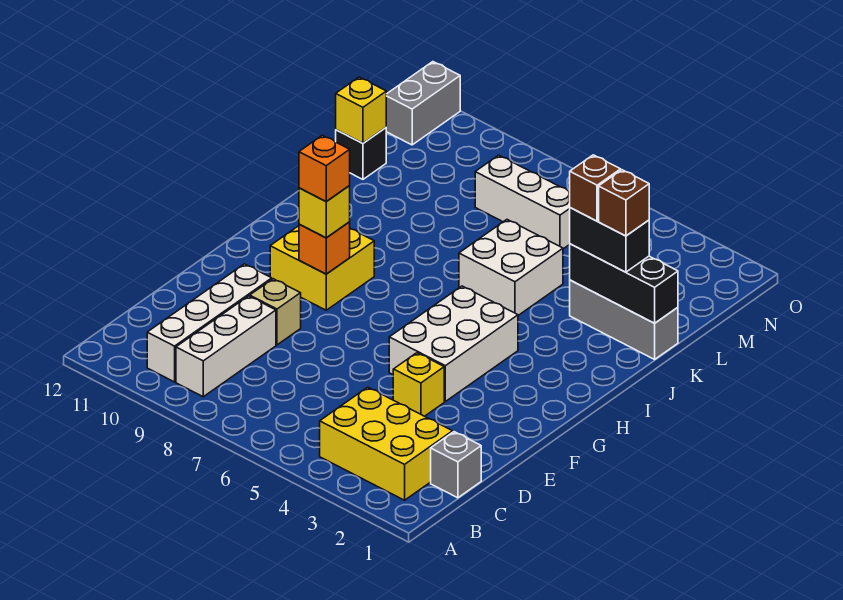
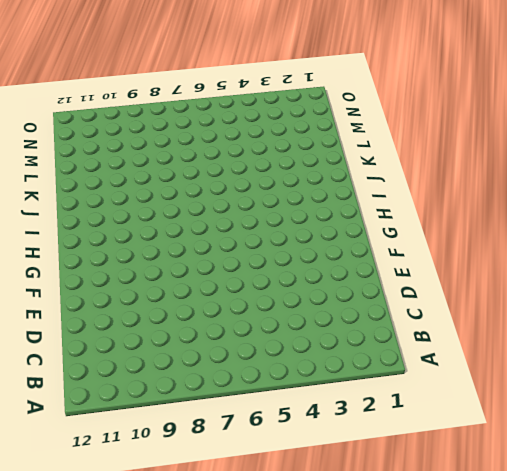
none -> yellow brick B2:C4 level 1
none -> white brick B9:D9 level 1
none -> white brick B10:E10 level 1

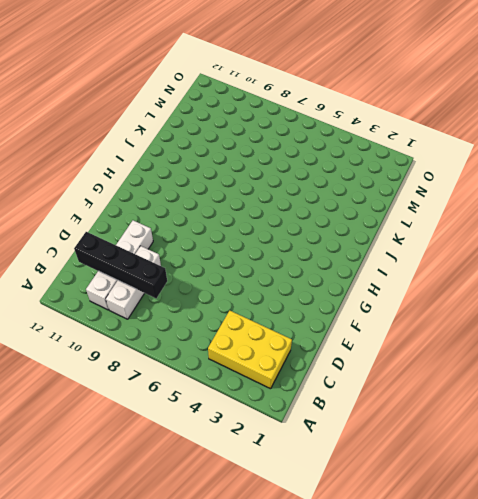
black brick C8:C11 level 2 -> none
none -> grey brick C1 level 1
none -> yellow brick E4 level 1
none -> tan brick E9 level 1

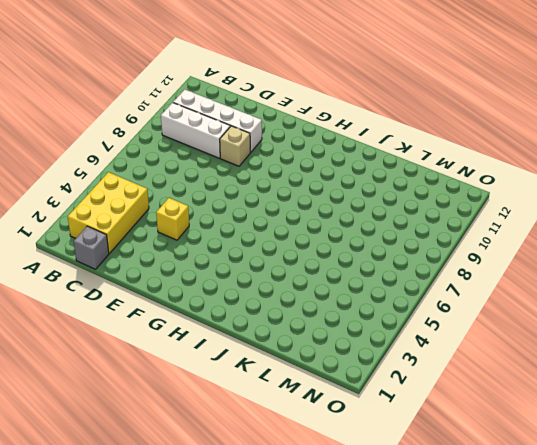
none -> white brick F4:H5 level 1
none -> yellow brick G9:H10 level 1
none -> white brick J5:K6 level 1

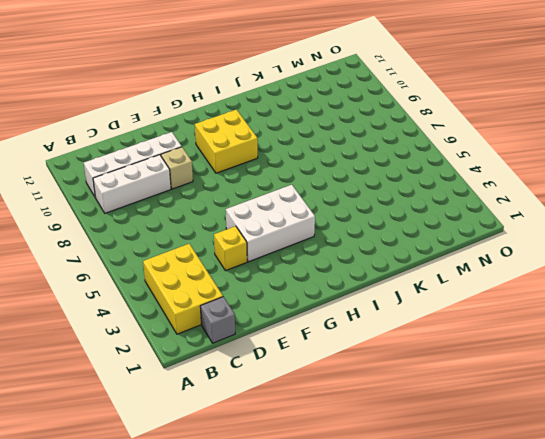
none -> white brick J5:K6 level 1
none -> grey brick K1:K3 level 1
none -> black brick L12 level 1

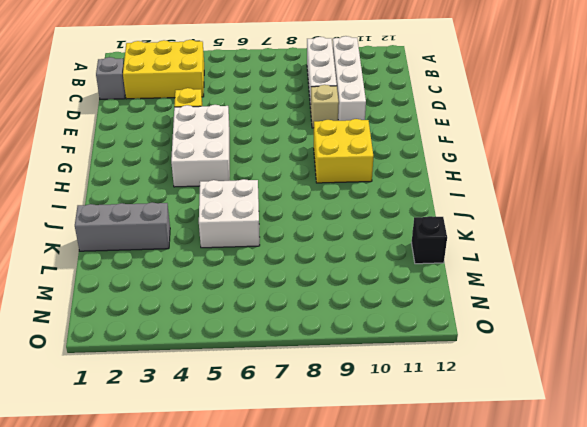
none -> white brick M6:M8 level 1
none -> grey brick N12:O12 level 1
none -> orange brick G9 level 2

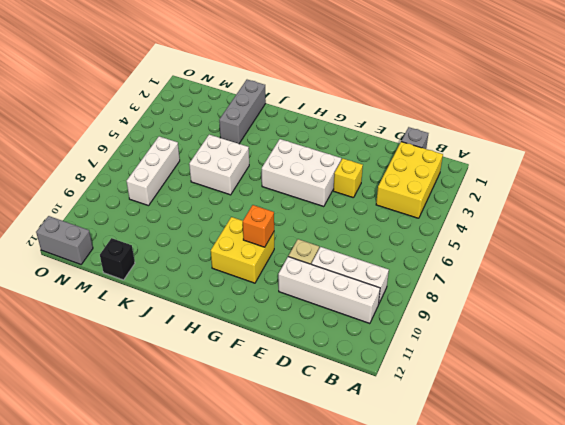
none -> black brick K1:K3 level 2
none -> yellow brick L12 level 2
none -> yellow brick G9 level 3

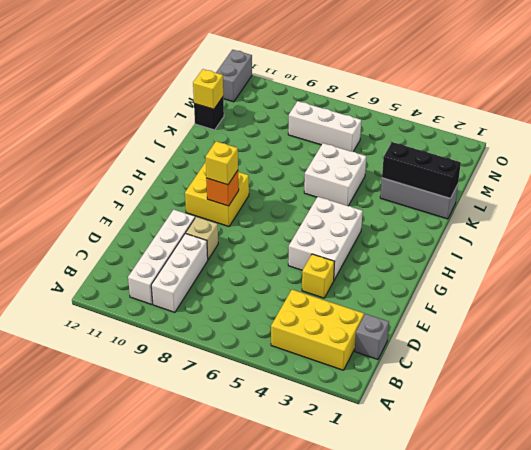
none -> black brick K2:K3 level 3
none -> orange brick G9 level 4
none -> brown brick K2 level 4

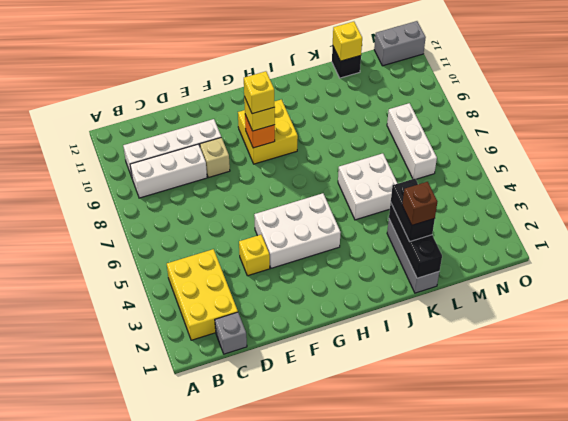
yellow brick G9 level 4 -> orange brick G9 level 4
none -> brown brick K3 level 4

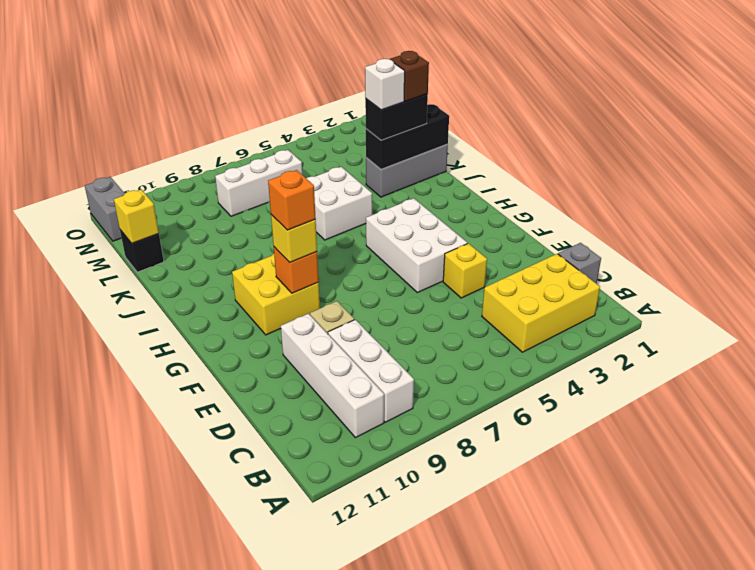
white brick K3 level 4 -> brown brick K3 level 4

